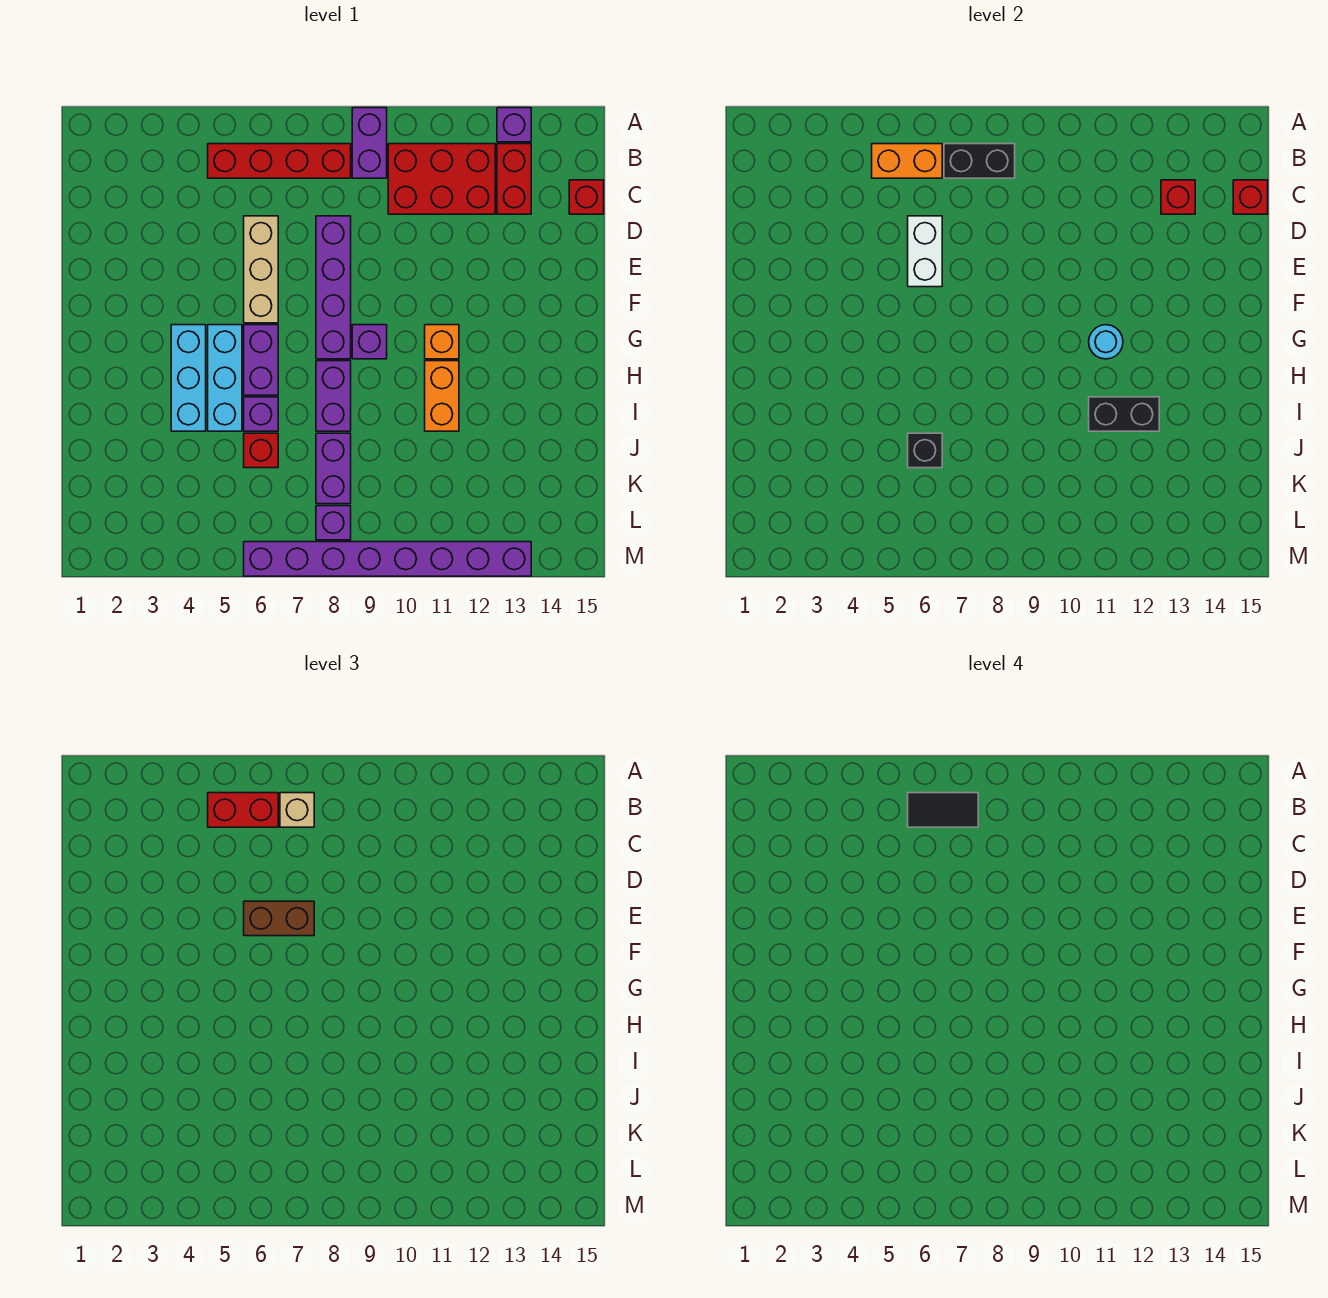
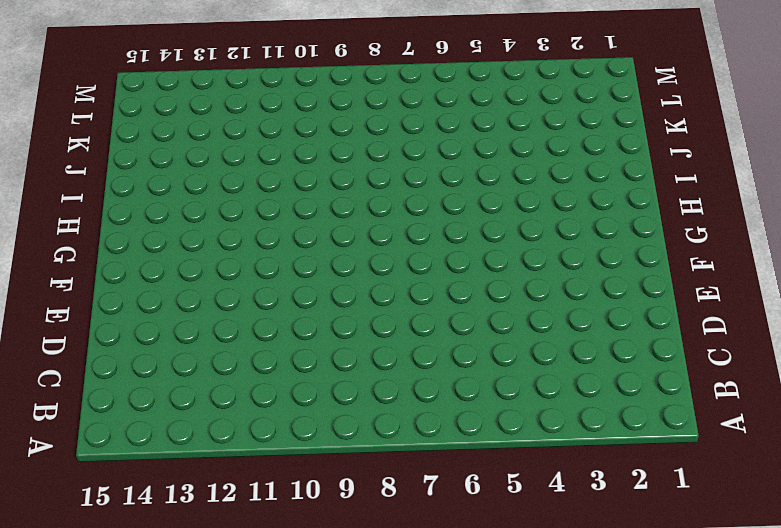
none -> purple brick A9:B9 level 1
none -> purple brick A13 level 1
none -> red brick B5:B8 level 1
none -> red brick B10:C12 level 1

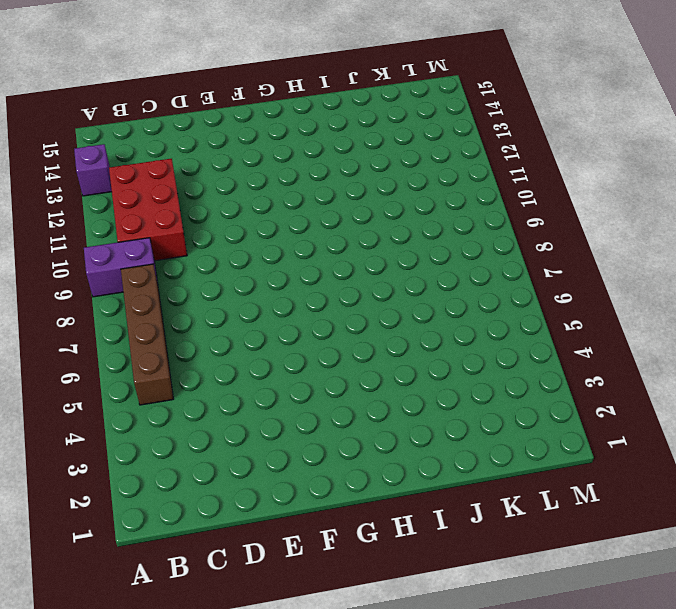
brown brick B5:B8 level 1 -> red brick B5:B8 level 1
none -> red brick B13:C13 level 1
none -> red brick C15 level 1
none -> tan brick D6:F6 level 1
none -> purple brick D8:G8 level 1

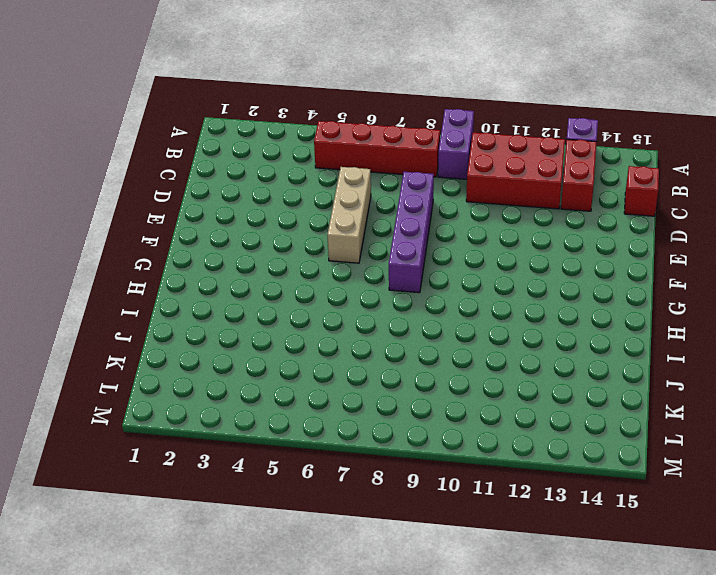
none -> cyan brick G4:I4 level 1
none -> cyan brick G5:I5 level 1
none -> purple brick G6:H6 level 1
none -> purple brick G9 level 1

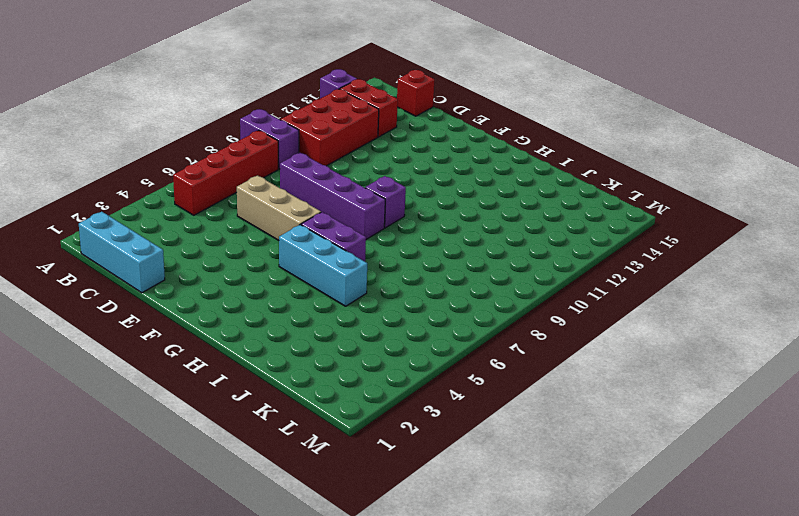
cyan brick B1:D1 level 1 -> cyan brick G4:I4 level 1
none -> orange brick G11 level 1
none -> purple brick H8:I8 level 1
none -> orange brick H11:I11 level 1
none -> purple brick I6 level 1

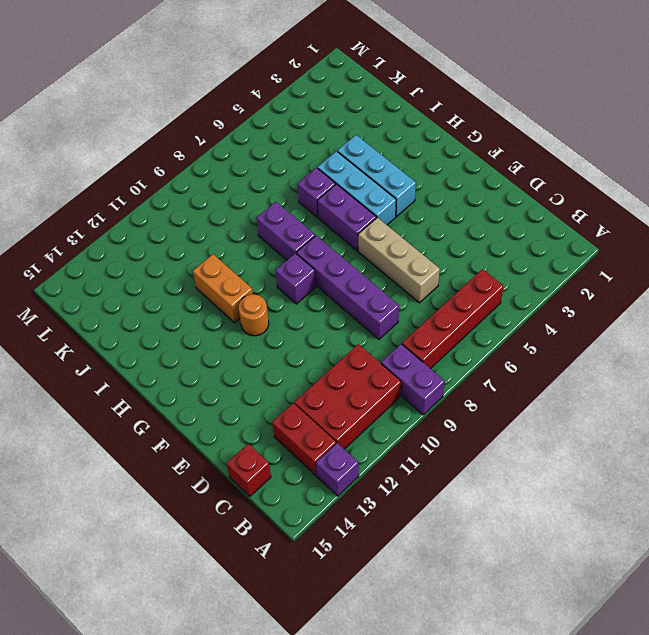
orange round brick G11 level 1 -> orange brick G11 level 1
none -> red brick J6 level 1
none -> purple brick J8:K8 level 1
none -> purple brick L8 level 1
none -> purple brick M6:M13 level 1

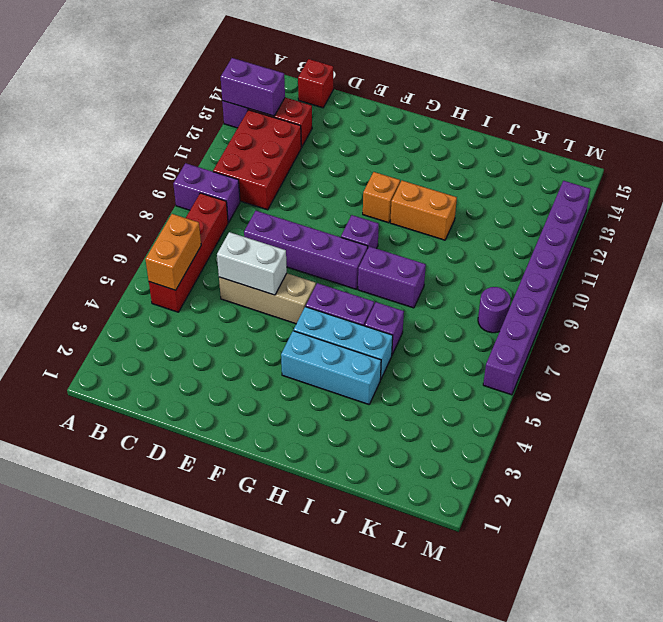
purple brick A13:B13 level 2 -> purple brick J8:K8 level 1
purple round brick L8 level 1 -> purple brick L8 level 1
none -> red brick J6 level 1
none -> black brick B7:B8 level 2
none -> red brick C13 level 2
none -> red brick C15 level 2

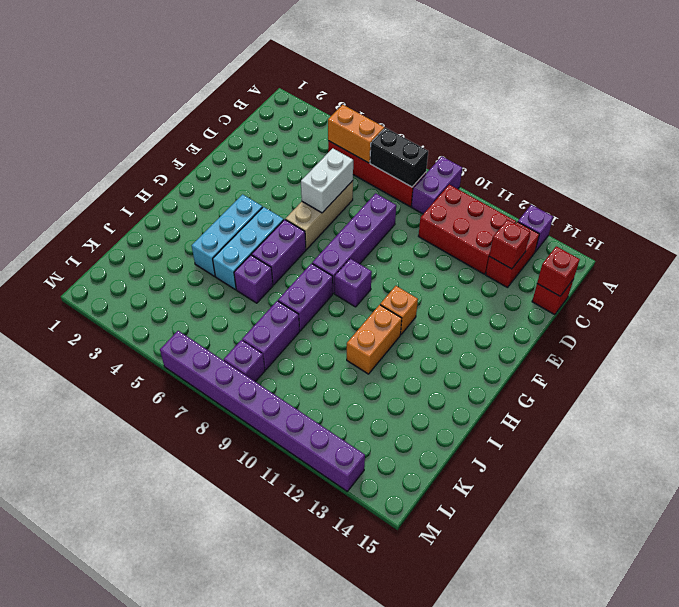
none -> red brick J6 level 1
none -> cyan round brick G11 level 2
none -> black brick I11:I12 level 2
none -> black brick J6 level 2

